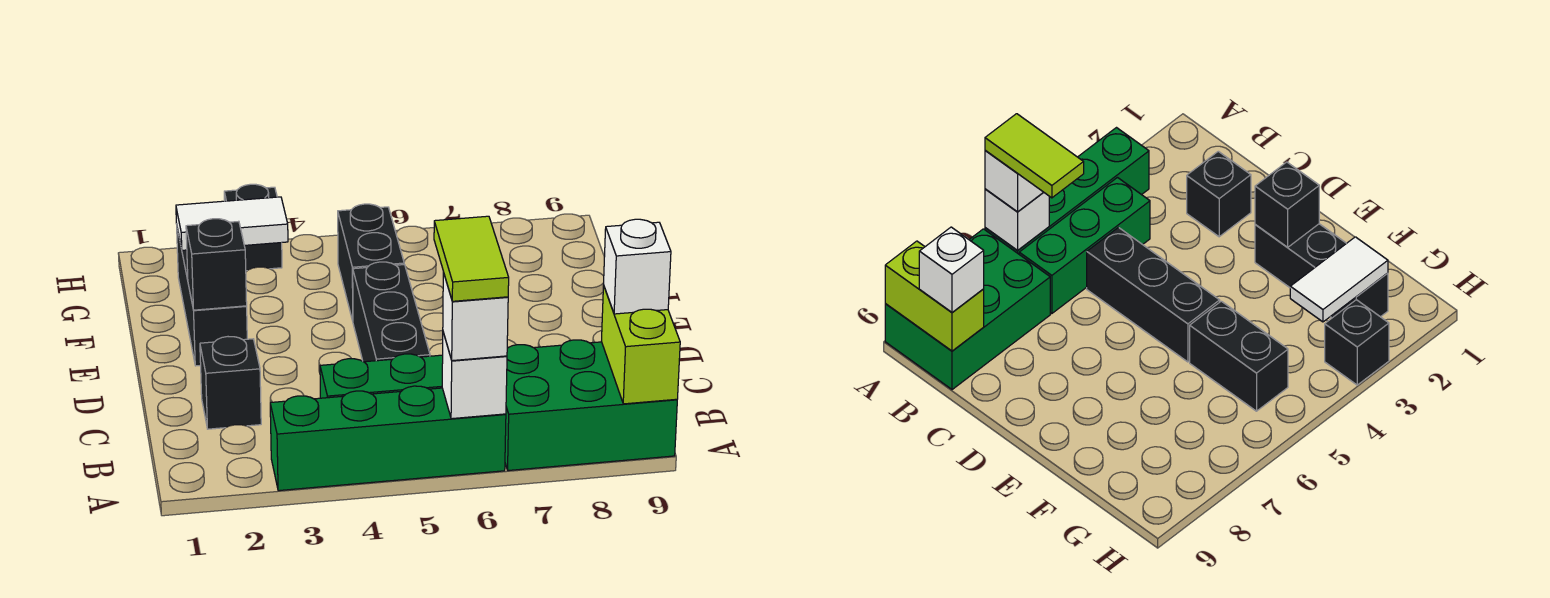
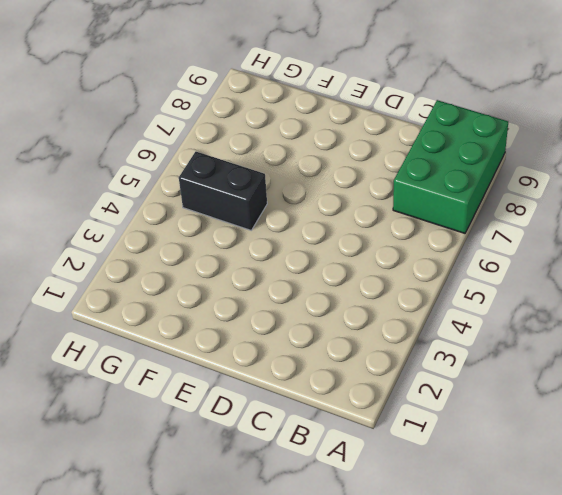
none -> green brick A3:A6 level 1
none -> green brick B4:B6 level 1
none -> black brick C2 level 1

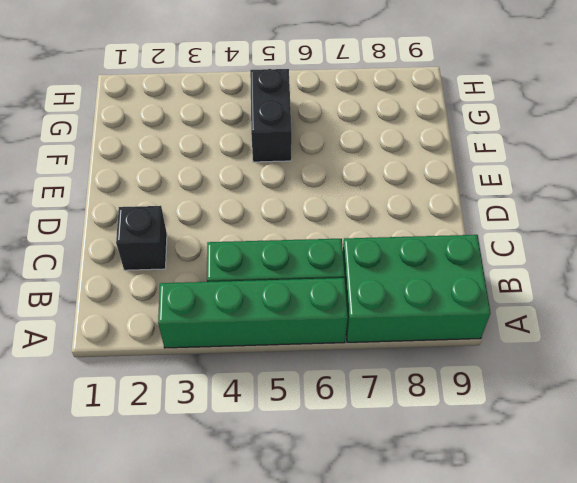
none -> black brick C5:E5 level 1
none -> black brick E2:G2 level 1
none -> black brick H3 level 1

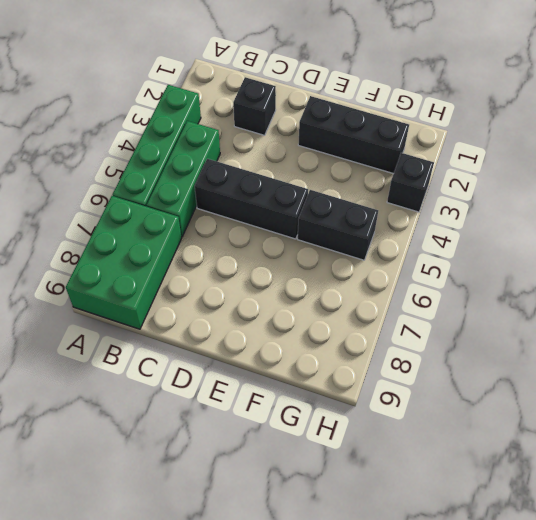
none -> white brick A6 level 2
none -> lime brick A9:B9 level 2
none -> black brick E2 level 2

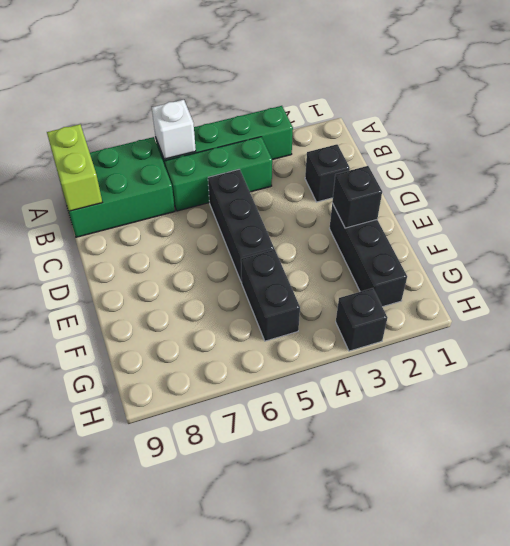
none -> white tile G2:G3 level 2
none -> white brick A6 level 3
none -> white brick B9 level 3

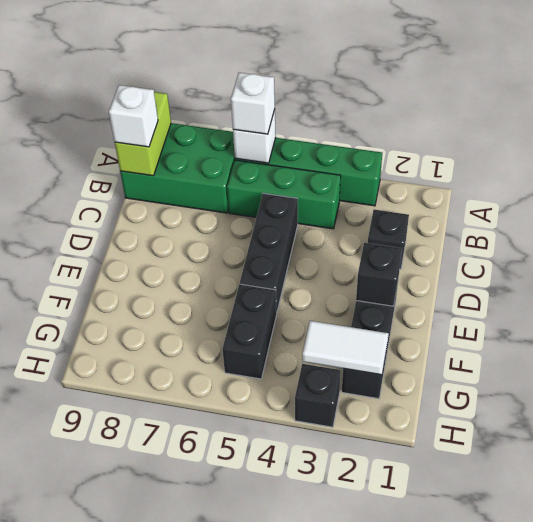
none -> lime tile A6:B6 level 4

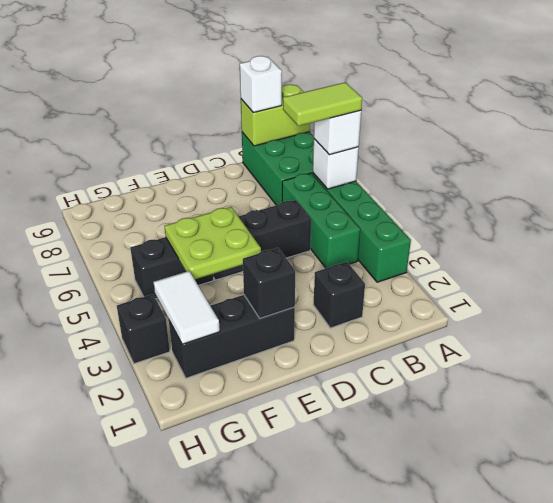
lime plate E4:F5 level 2 -> none

